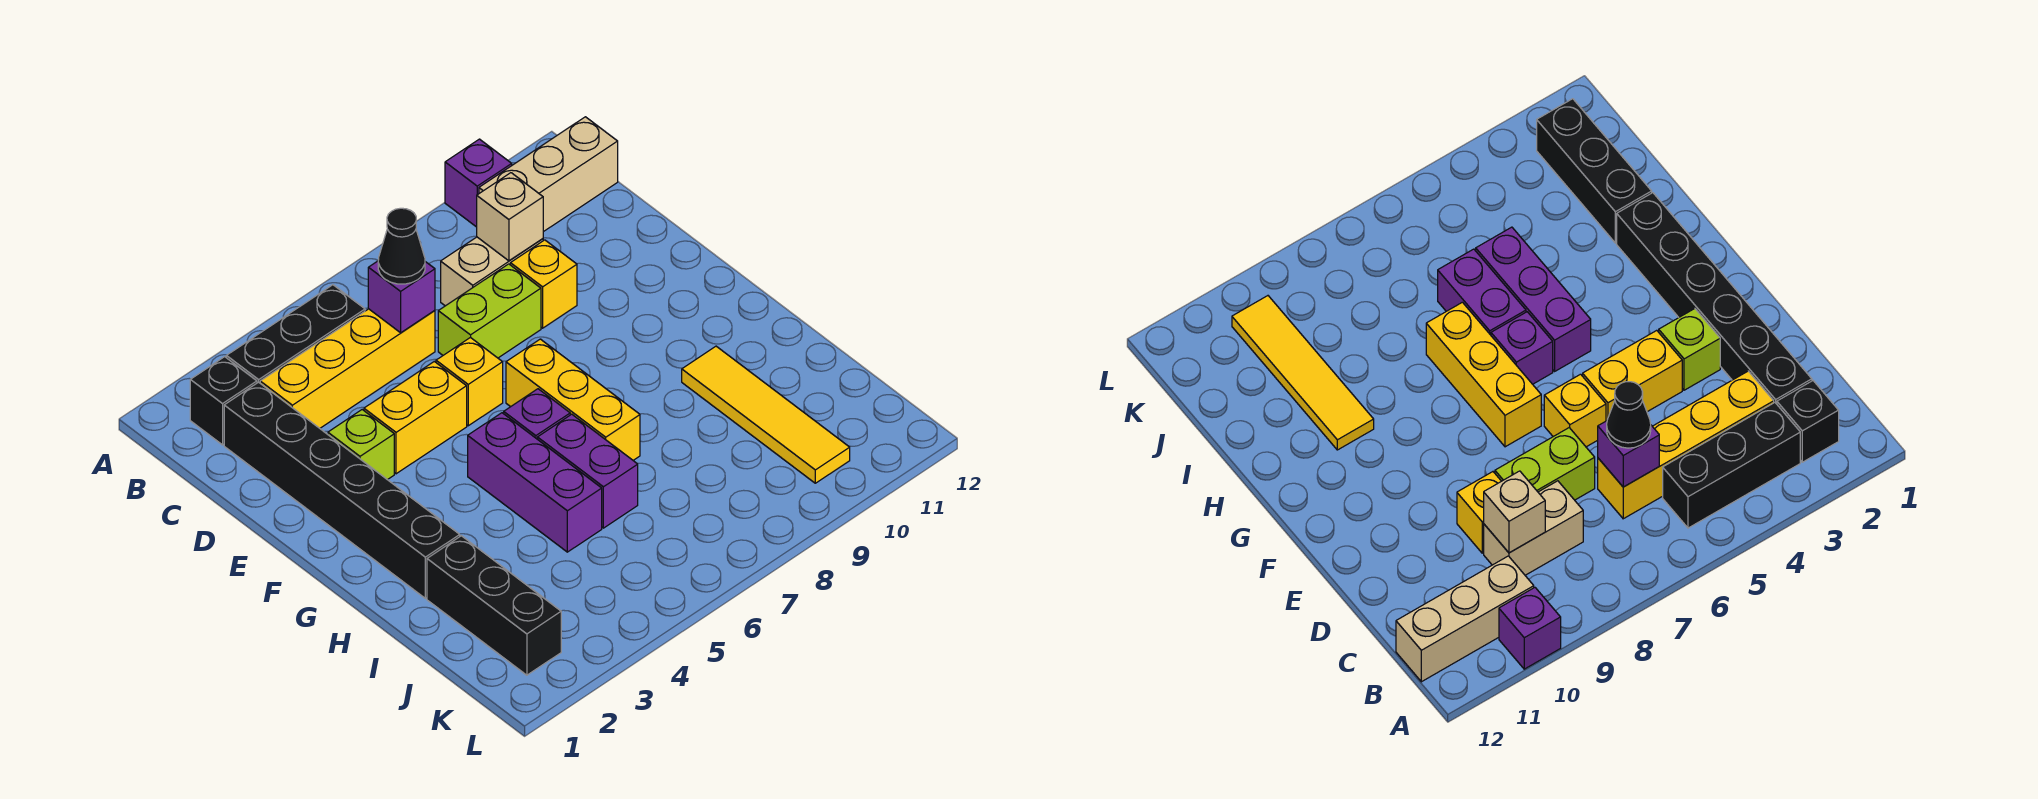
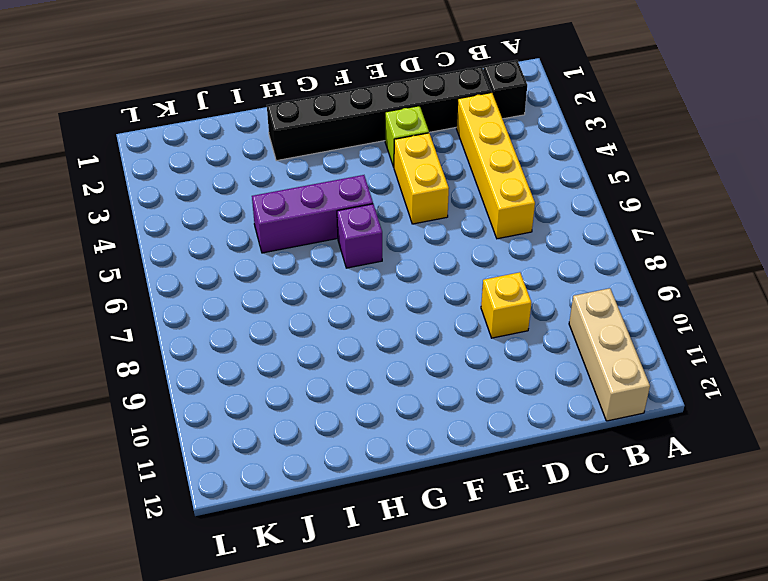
none -> purple brick A10 level 1
none -> black brick B3:B5 level 1
none -> tan brick C8:C9 level 1

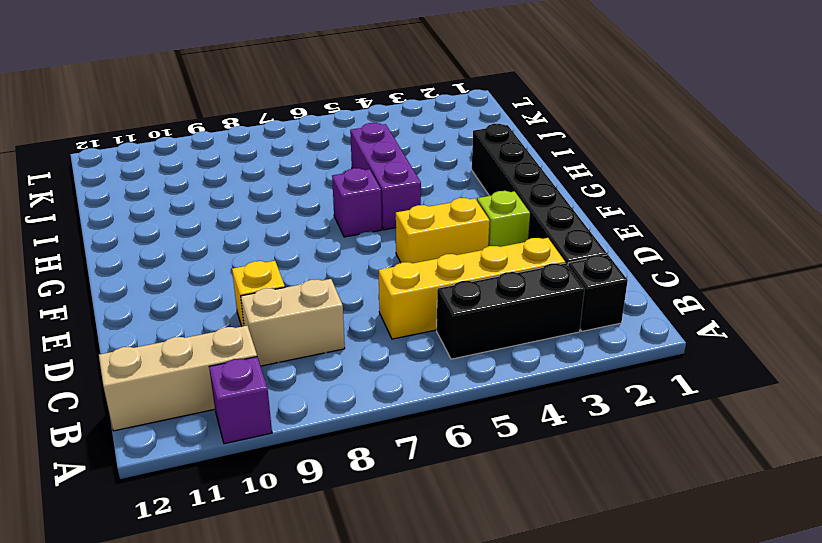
none -> lime brick D7:D8 level 1
none -> yellow brick E6 level 1
none -> yellow brick F7:H7 level 1

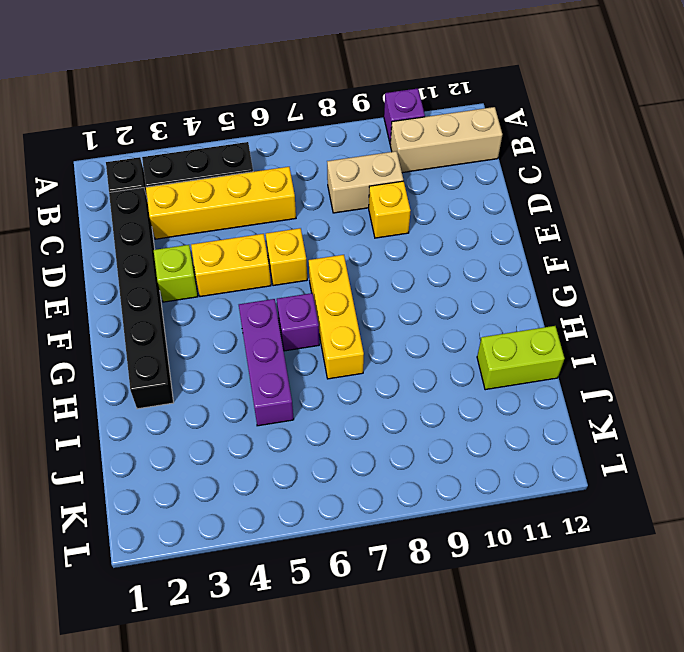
lime brick I11:I12 level 1 -> lime brick D7:D8 level 1
none -> purple brick H6:I6 level 1
none -> yellow tile H10:K10 level 1
none -> black brick I2:K2 level 1

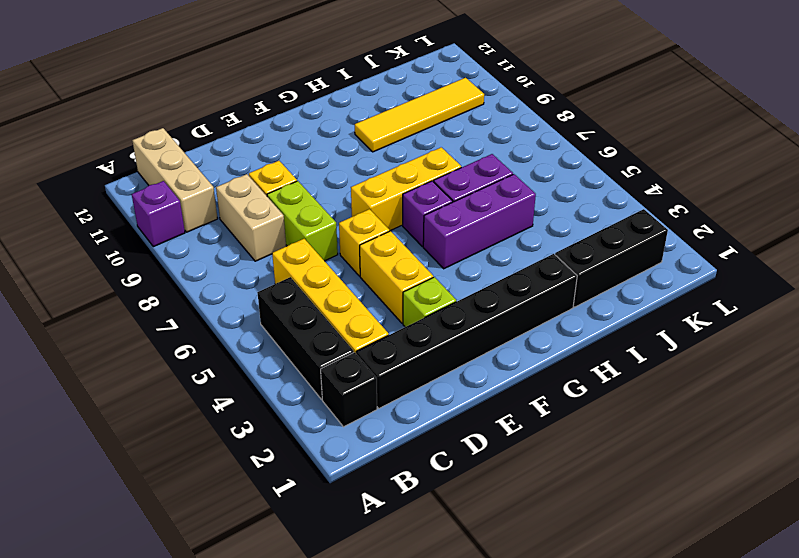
none -> purple brick C6 level 2
none -> tan brick C9 level 2
none -> black cone C6 level 3

